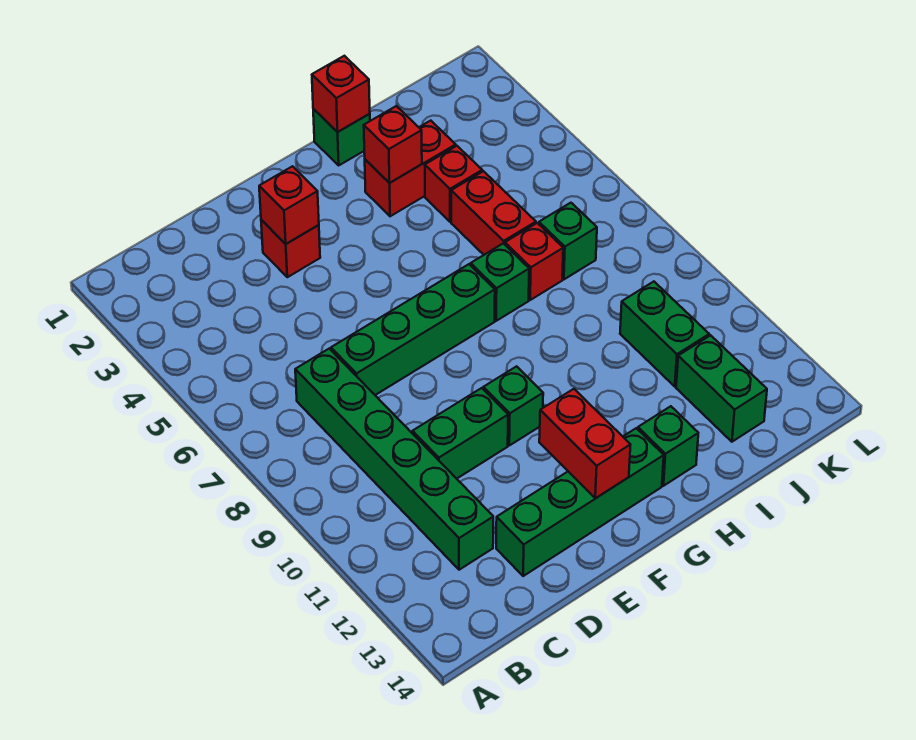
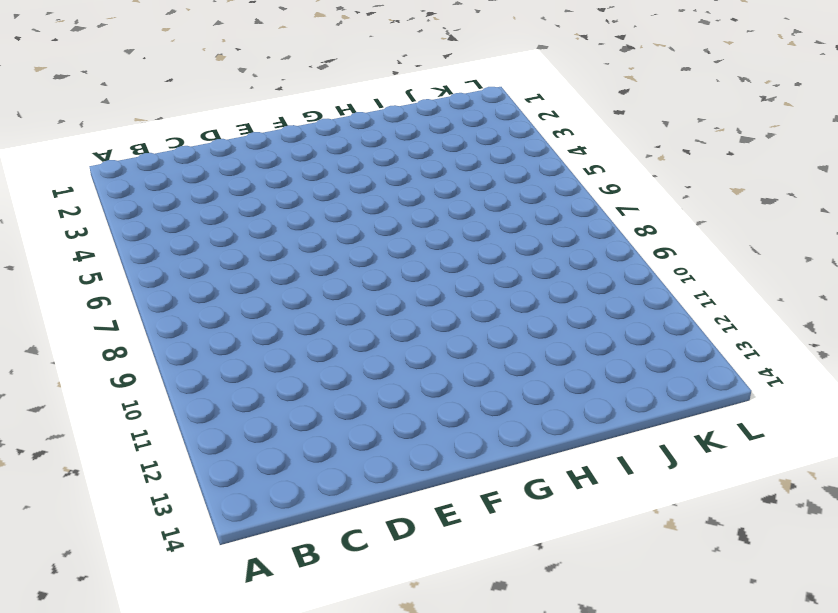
none -> green brick C7:C12 level 1
none -> green brick D7:G7 level 1
none -> green brick D10:E10 level 1

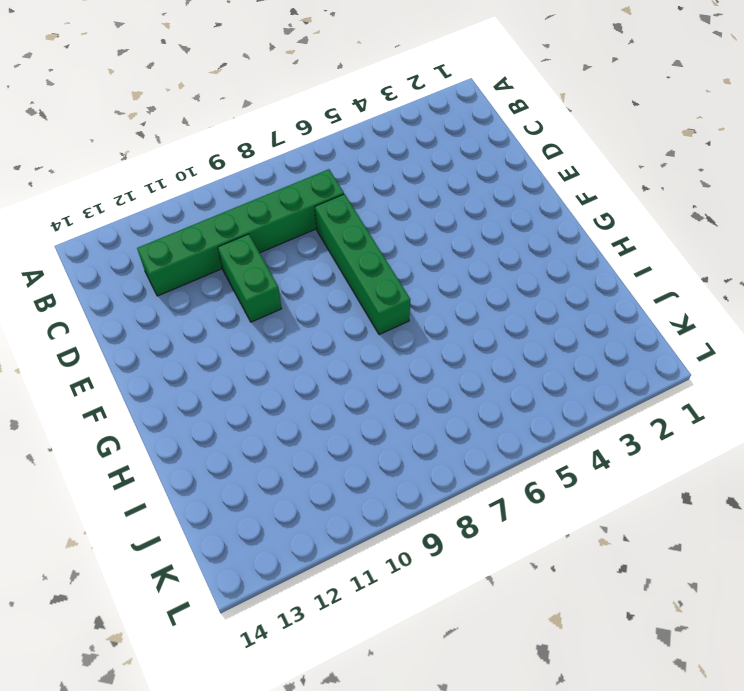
none -> green brick D13:G13 level 1
none -> red brick E3 level 1
none -> green brick F10 level 1

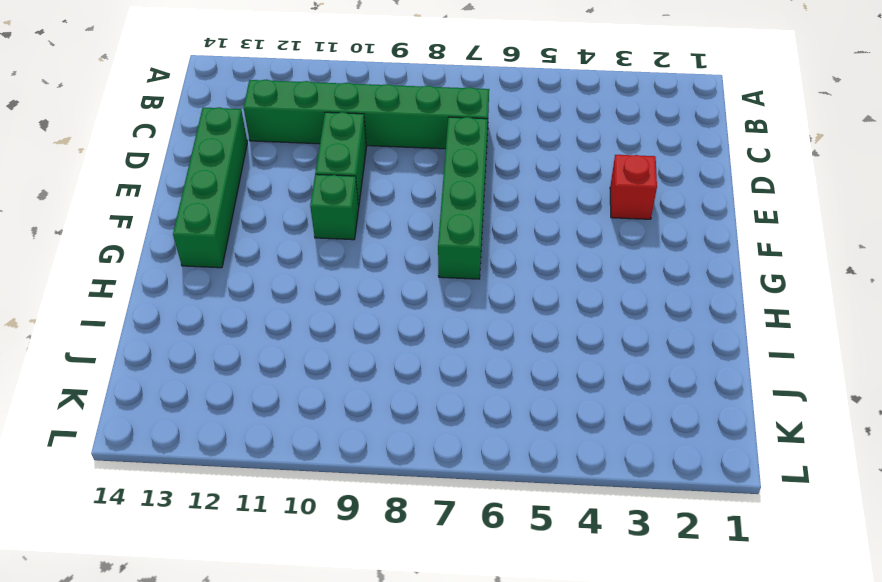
none -> green brick H1 level 1
none -> red brick H3:I3 level 1
none -> green brick H7 level 1

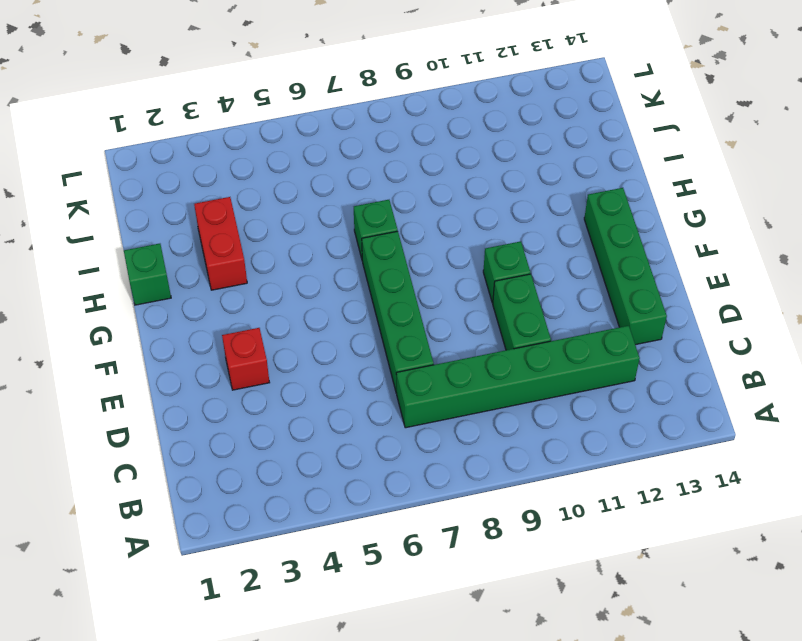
none -> green brick H13 level 1
none -> red brick I4 level 1
none -> red brick I5:I6 level 1

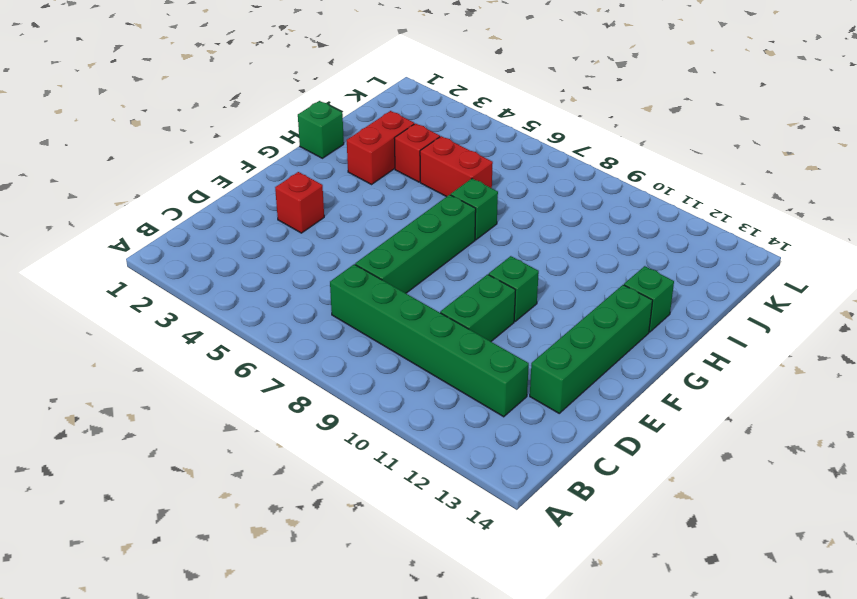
none -> red brick I7 level 1
none -> green brick J7 level 1
none -> green brick J10:J11 level 1

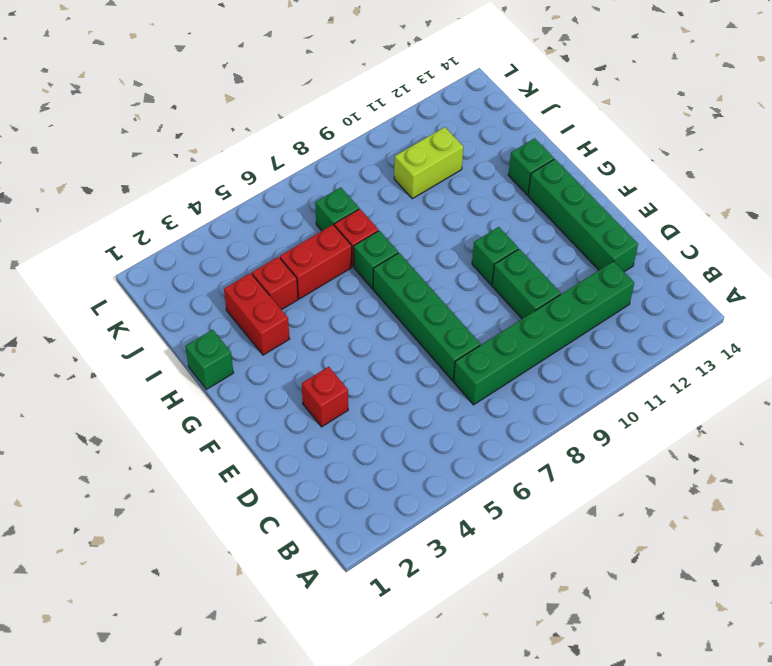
lime brick J10:J11 level 1 -> green brick J10:J11 level 1
none -> green brick J12:J13 level 1
none -> red brick E3 level 2
none -> red brick F12:F13 level 2

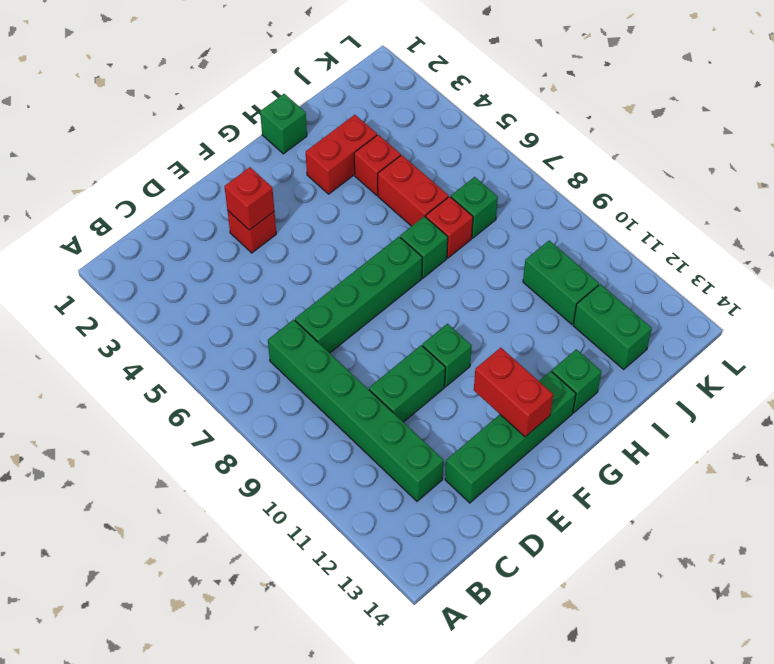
none -> red brick H1 level 2
none -> red brick H3 level 2

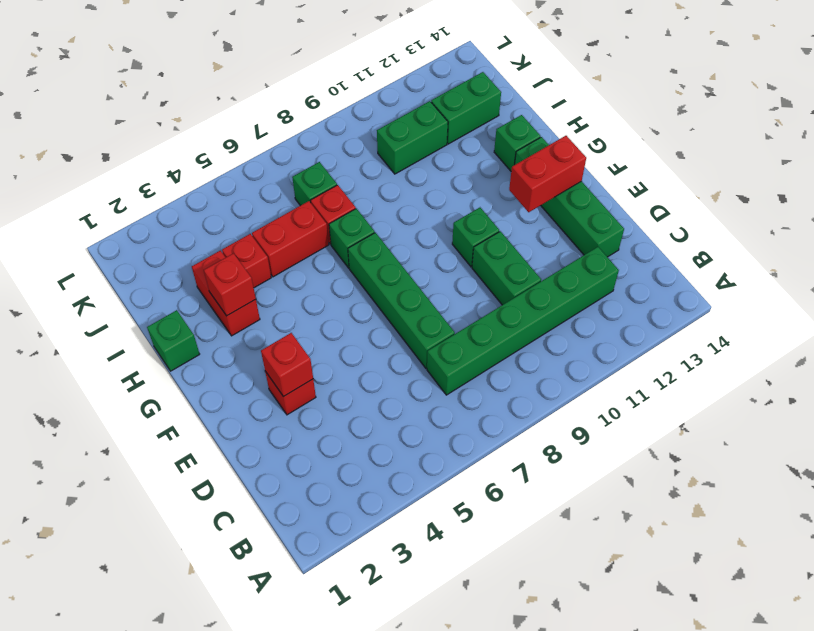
none -> red brick H1 level 2

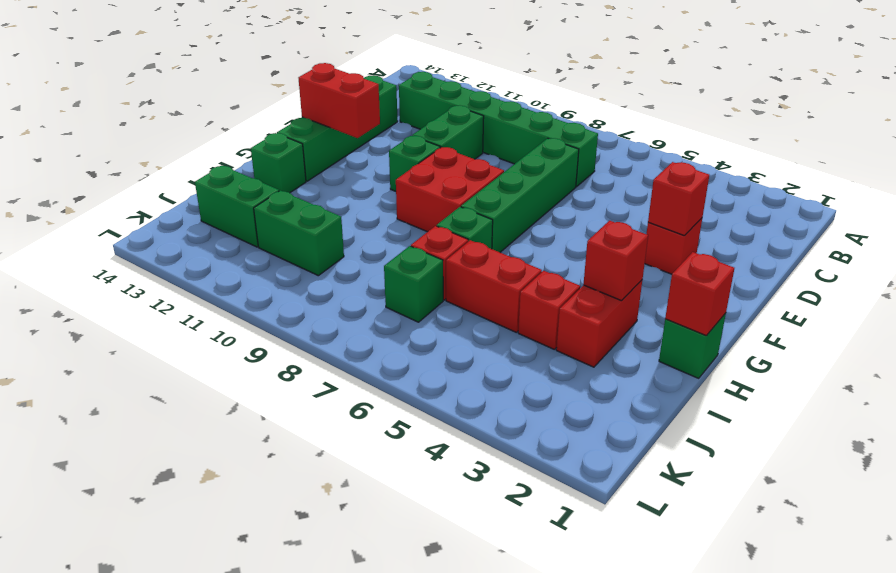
red brick F8:G9 level 1 -> none

